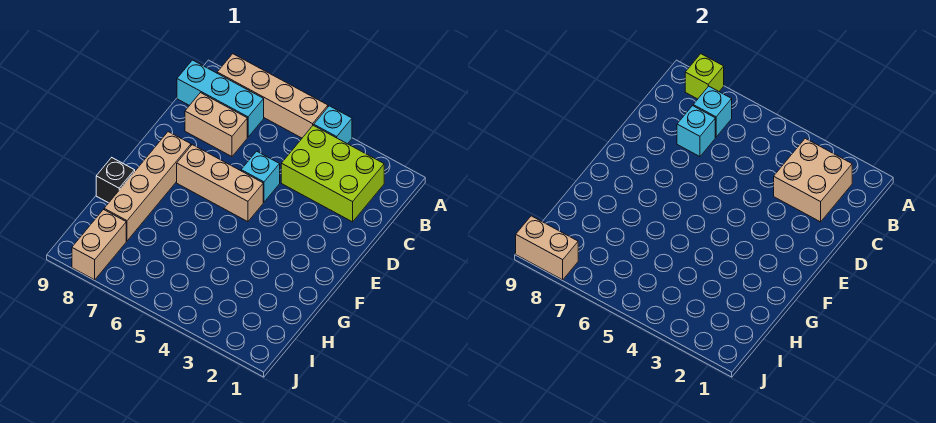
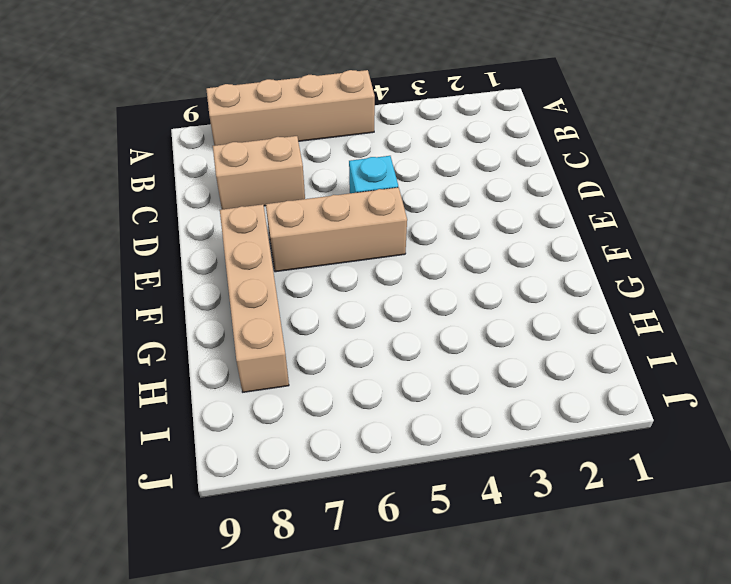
none -> cyan brick A4 level 1
none -> lime brick B2:C4 level 1
none -> cyan brick B7:B9 level 1

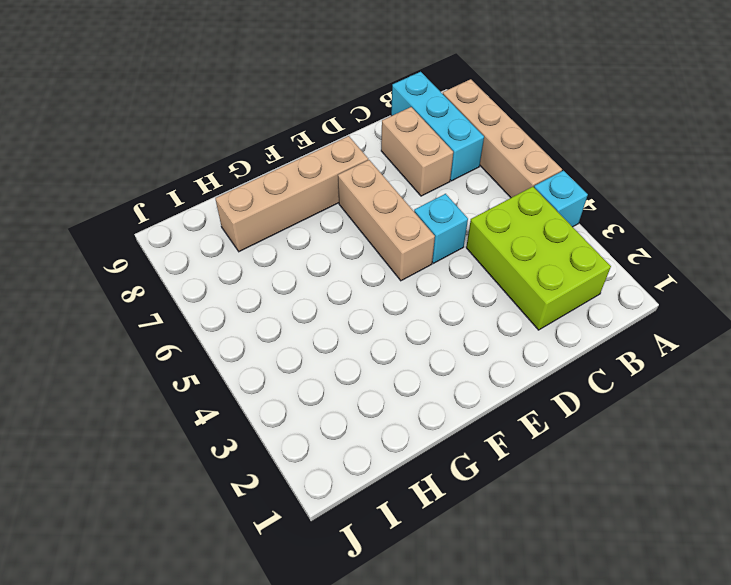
none -> black brick G9 level 1
none -> tan brick I8:J8 level 1
none -> lime brick A8 level 2

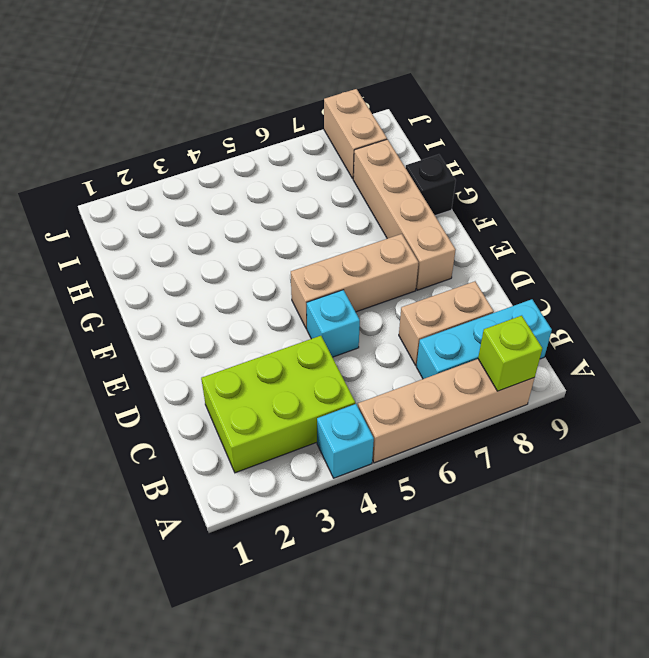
none -> tan brick B2:C3 level 2
none -> cyan brick B7 level 2
none -> cyan brick C7 level 2

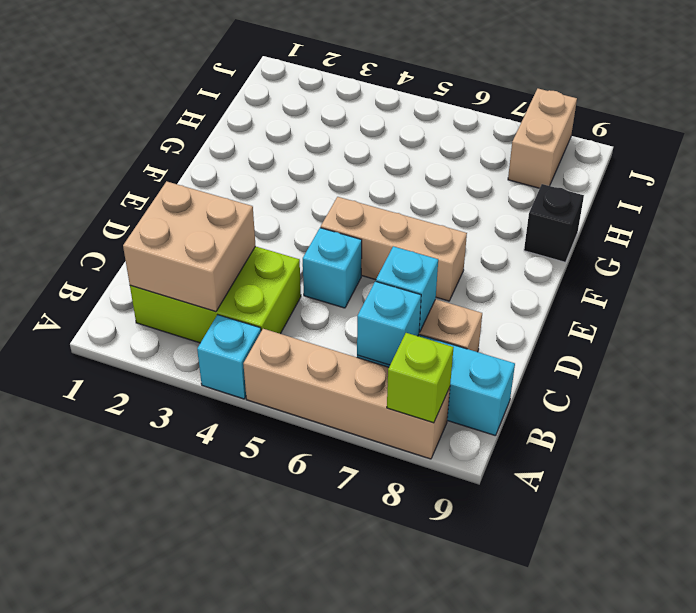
none -> tan brick E8:H8 level 1
none -> tan brick J8:J9 level 2

